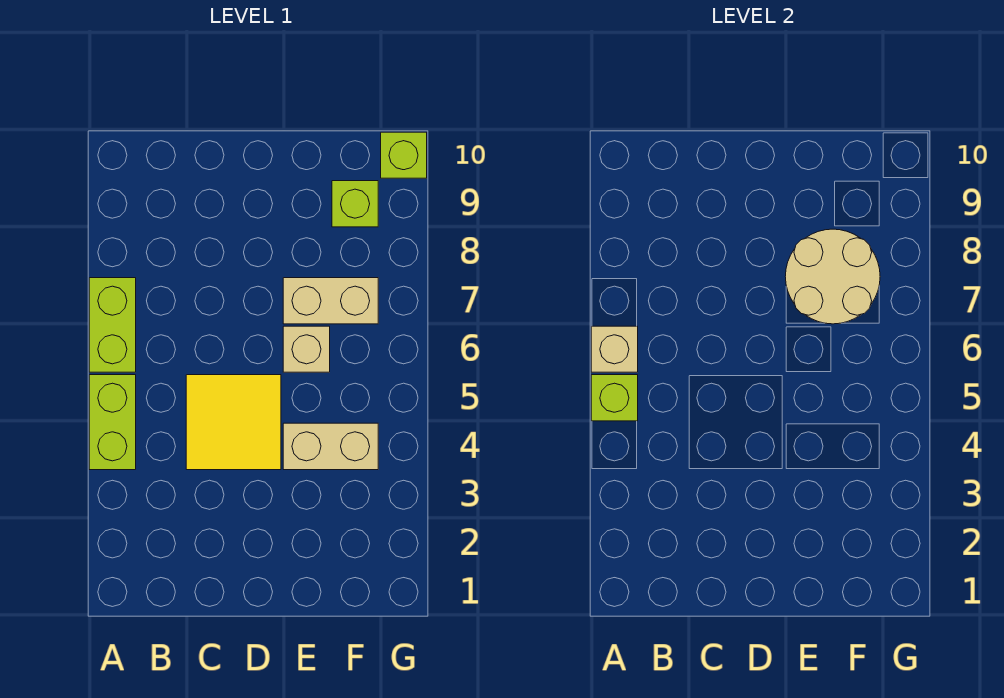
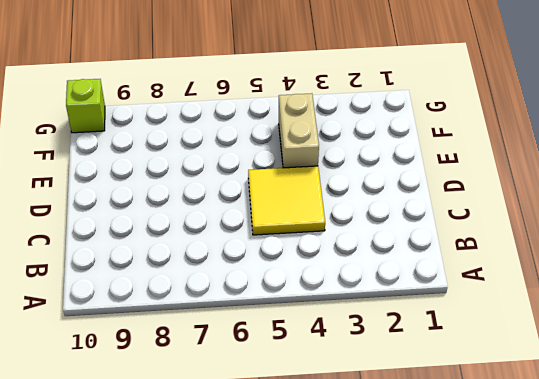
none -> lime brick A4:A5 level 1
none -> lime brick A6:A7 level 1

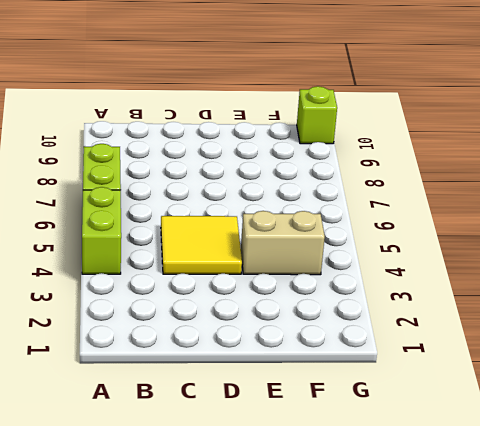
none -> tan brick E6 level 1
none -> tan brick E7:F7 level 1

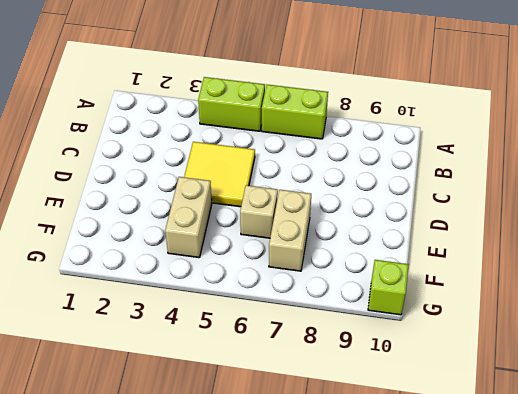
none -> lime brick F9 level 1
none -> lime brick A5 level 2

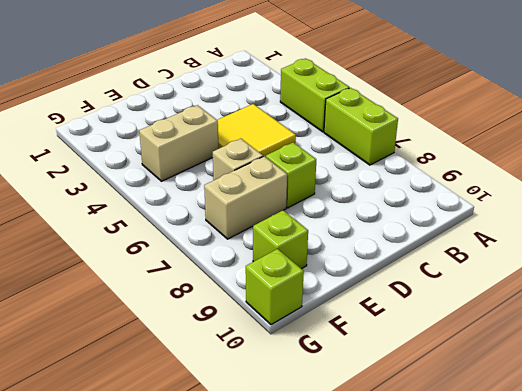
lime brick D7 level 1 -> lime brick A5 level 2
none -> tan brick A6 level 2
none -> tan round brick E7:F8 level 2

